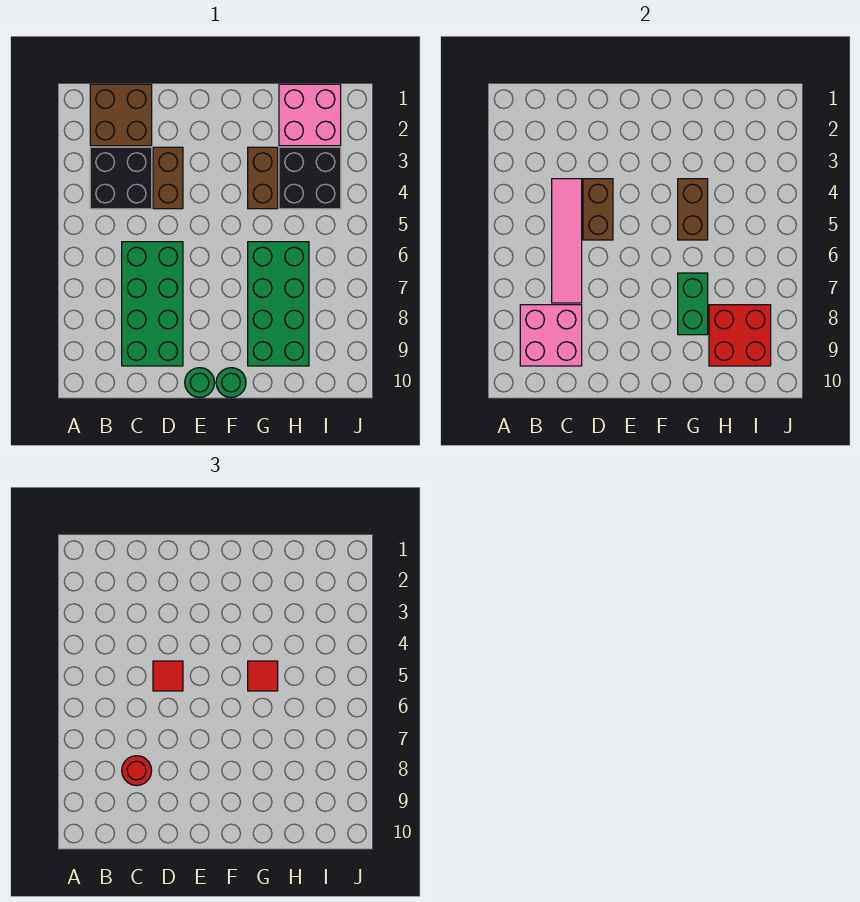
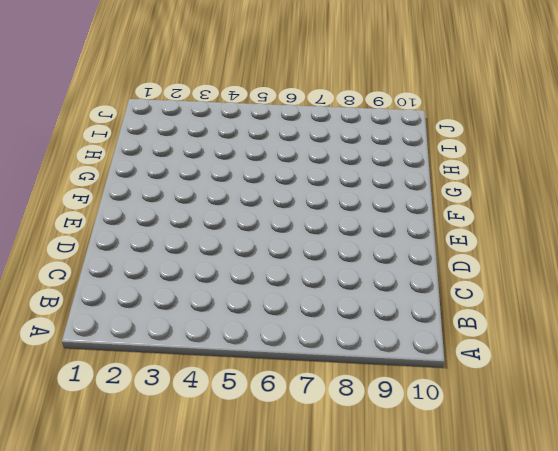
none -> brown brick B1:C2 level 1
none -> black brick B3:C4 level 1
none -> green brick C6:D9 level 1

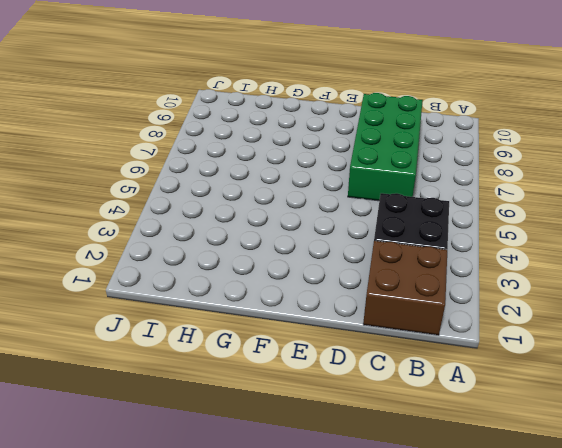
none -> brown brick D3:D4 level 1
none -> green round brick E10 level 1
none -> green round brick F10 level 1

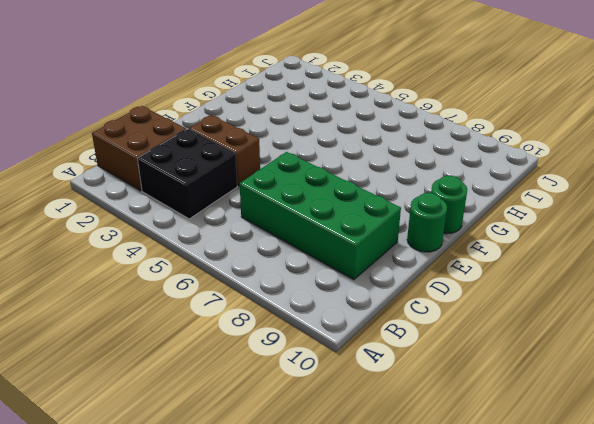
none -> brown brick G3:G4 level 1
none -> green brick G6:H9 level 1
none -> pink brick H1:I2 level 1

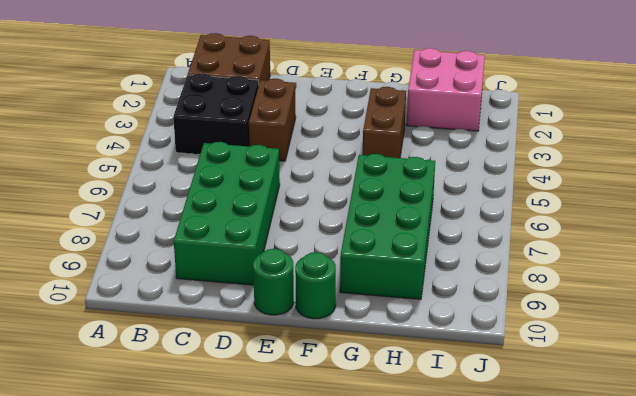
none -> black brick H3:I4 level 1
none -> pink brick B8:C9 level 2
none -> pink tile C4:C7 level 2

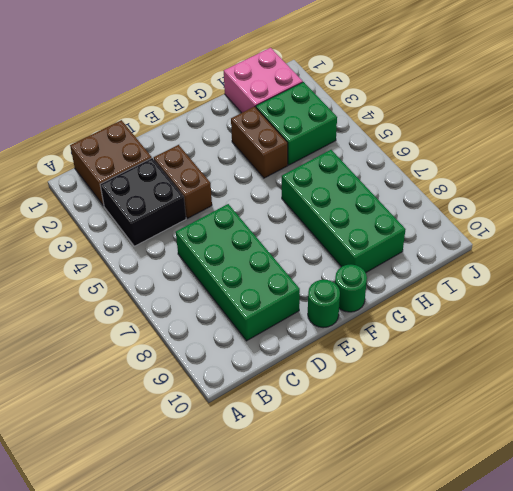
green brick H3:I4 level 1 -> black brick H3:I4 level 1
none -> pink brick B8:C9 level 2
none -> pink tile C4:C7 level 2
none -> brown brick D4:D5 level 2

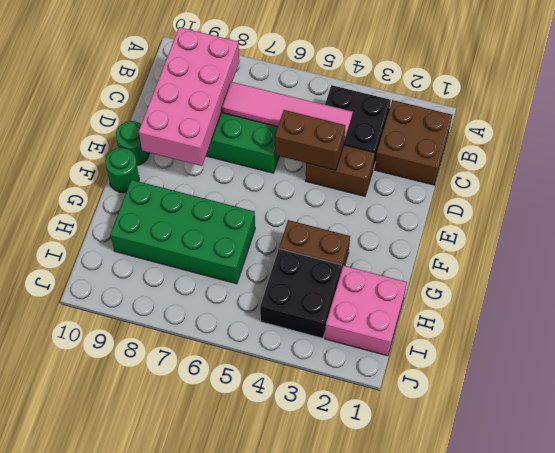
pink brick B8:E9 level 2 -> pink brick B8:C9 level 2
none -> brown brick G4:G5 level 2
none -> green brick G7:G8 level 2
none -> red brick H8:I9 level 2

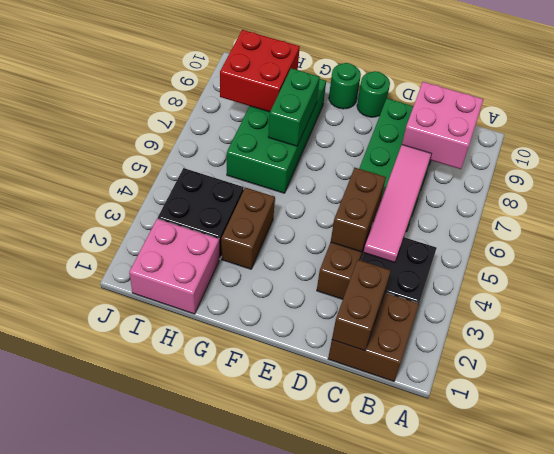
brown brick C1:C2 level 2 -> brown brick G4:G5 level 2
none -> red round brick C8 level 3
none -> red tile D5 level 3
none -> red tile G5 level 3

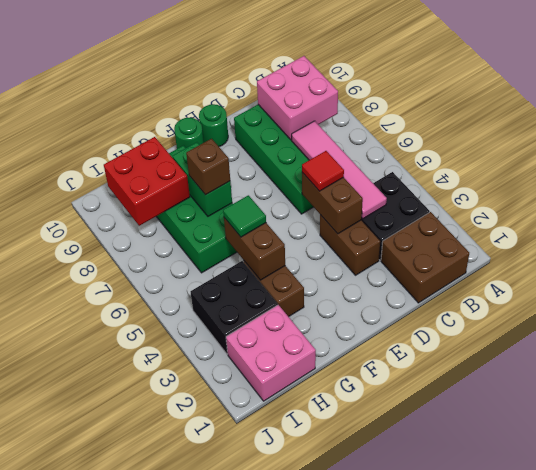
green tile G5 level 3 -> red tile G5 level 3
brown brick G7 level 3 -> none
none -> red round brick C8 level 3

